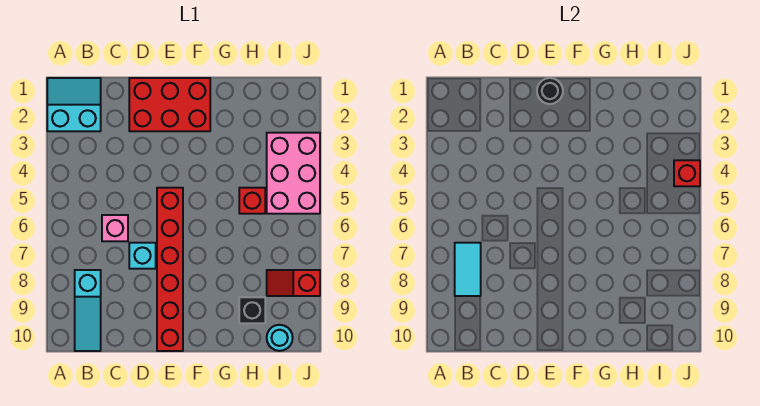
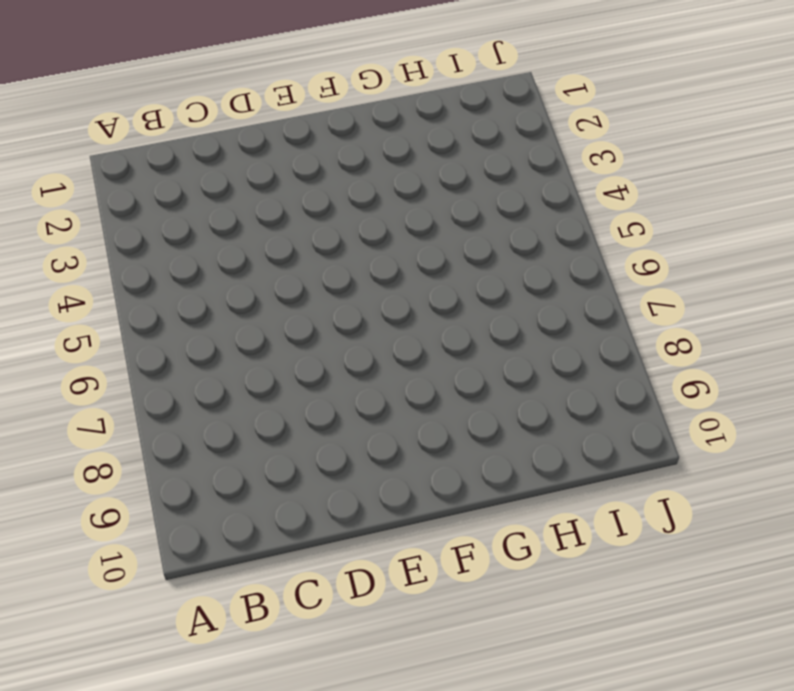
none -> cyan slope A1:B2 level 1 top 2
none -> cyan slope B8:B10 level 1 top 8
none -> pink brick C6 level 1

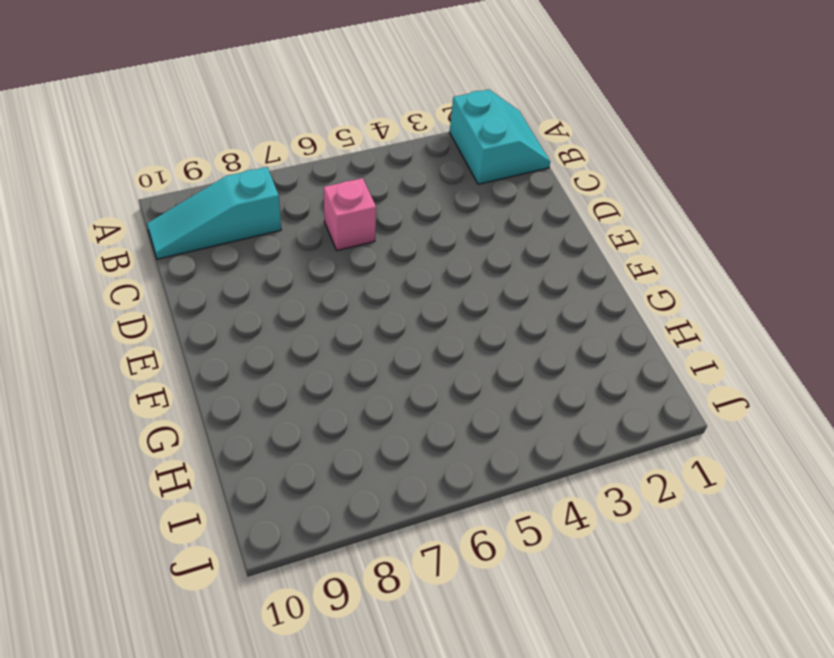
none -> red brick D1:F2 level 1
none -> cyan brick D7 level 1
none -> red brick E5:E10 level 1

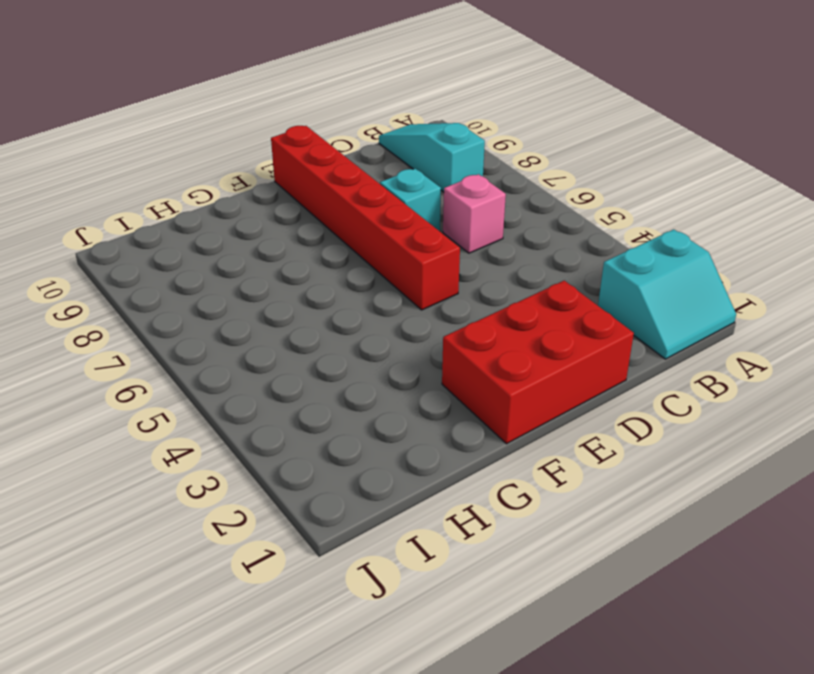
none -> red brick H5 level 1
none -> black brick H9 level 1
none -> pink brick I3:J5 level 1

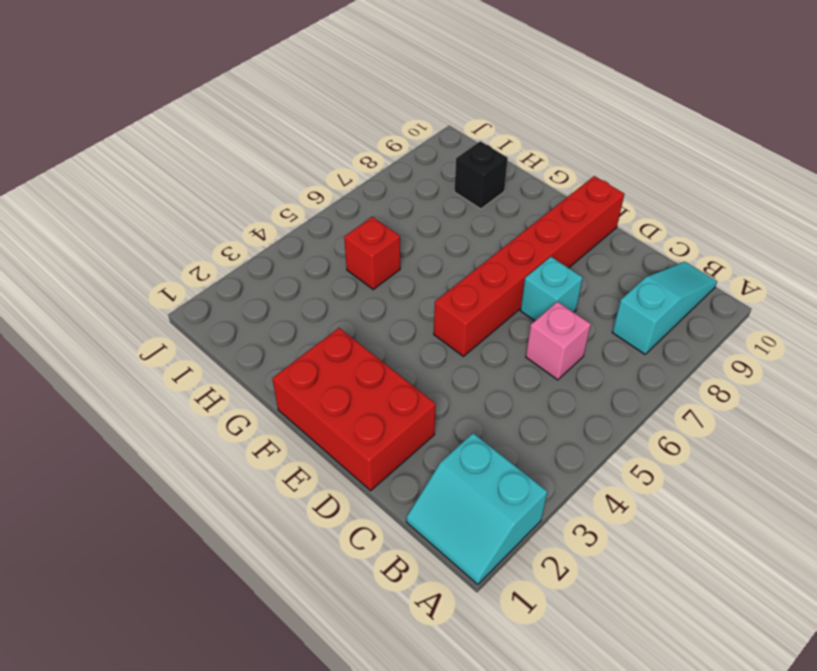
none -> pink brick I3:J5 level 1
none -> red slope I8:J8 level 1 top J
none -> cyan round brick I10 level 1

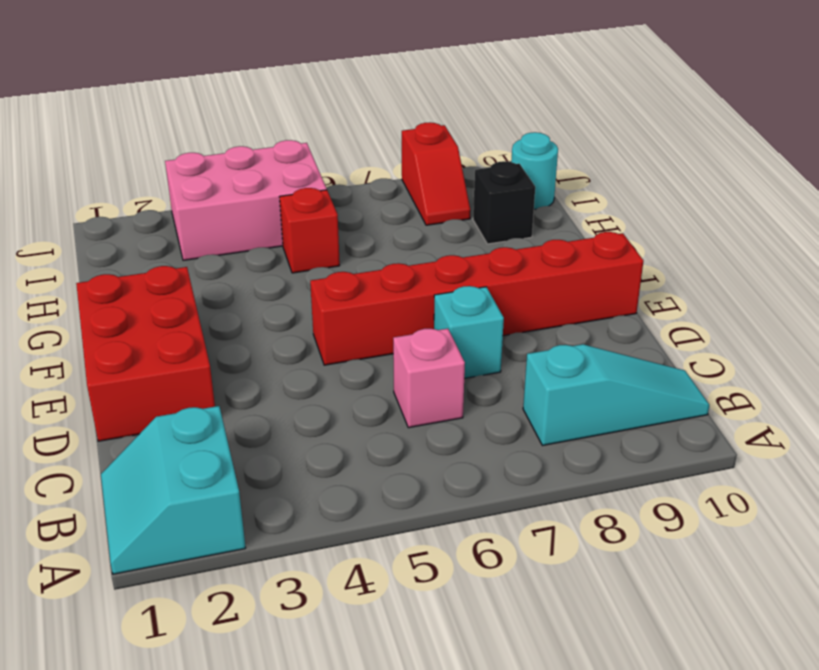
none -> cyan tile B7:B8 level 2
none -> black round brick E1 level 2
none -> red brick J4 level 2

